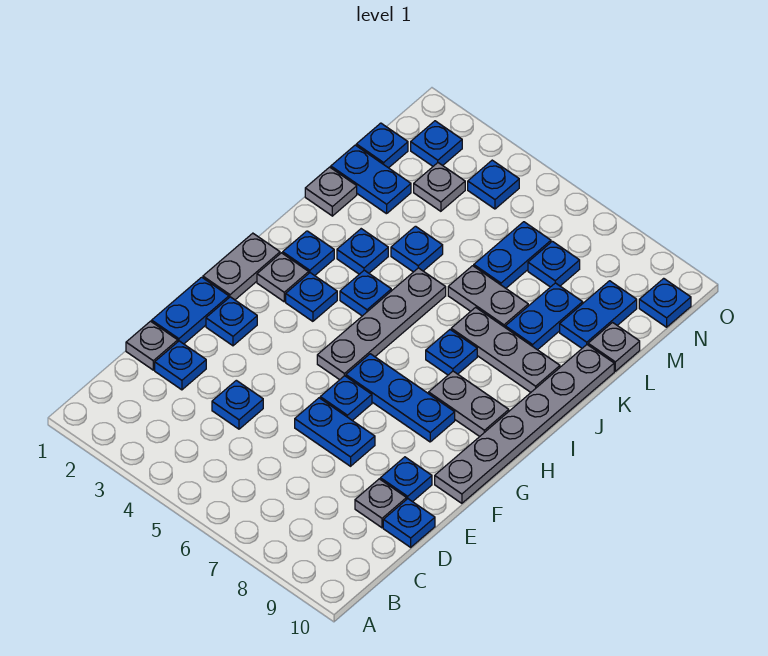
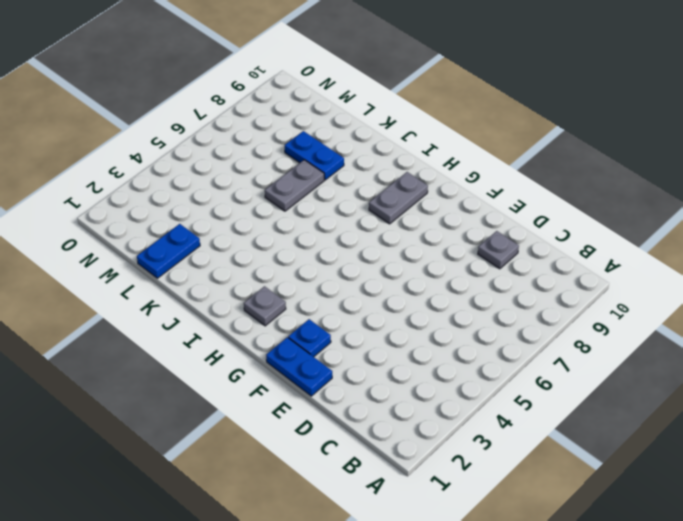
none -> grey plate D1 level 1
none -> blue plate D2 level 1
none -> blue plate D4 level 1
none -> blue plate D10 level 1

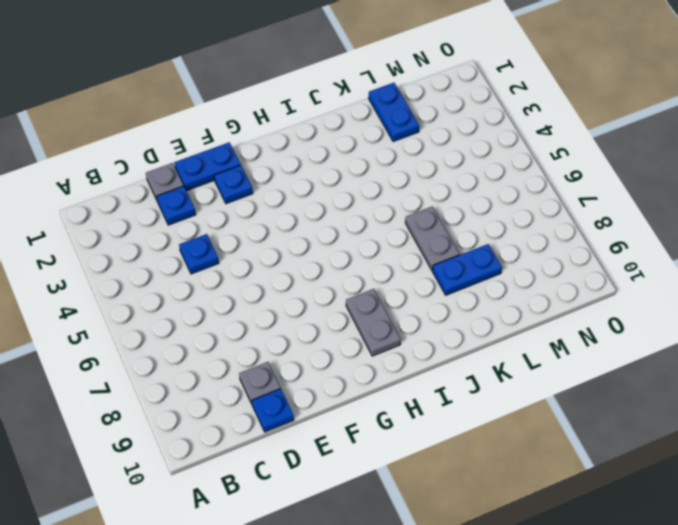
none -> blue plate E6:E7 level 1
none -> blue plate E9 level 1
none -> blue plate F6 level 1
none -> grey plate F10:K10 level 1

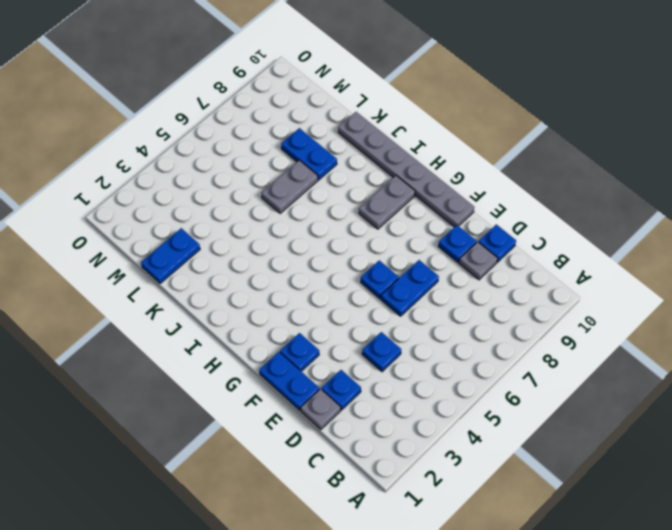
none -> grey plate G1:H1 level 1
none -> grey plate G5:J5 level 1
none -> blue plate G6:G8 level 1
none -> grey plate H2 level 1

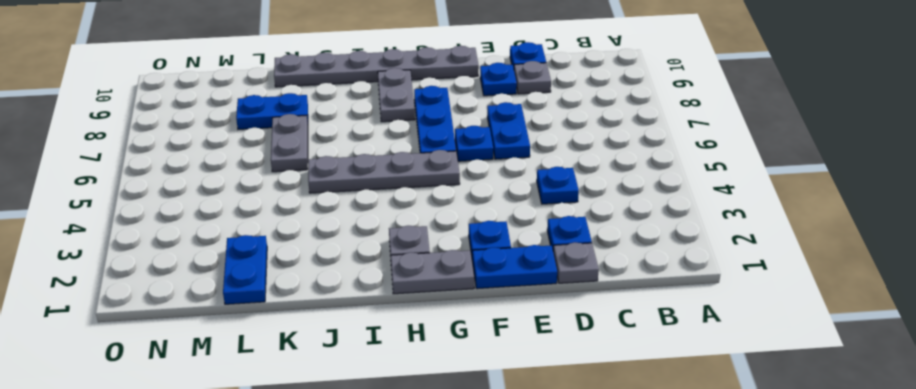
none -> blue plate H3 level 1
none -> blue plate I2 level 1
none -> blue plate I4 level 1
none -> blue plate I7 level 1

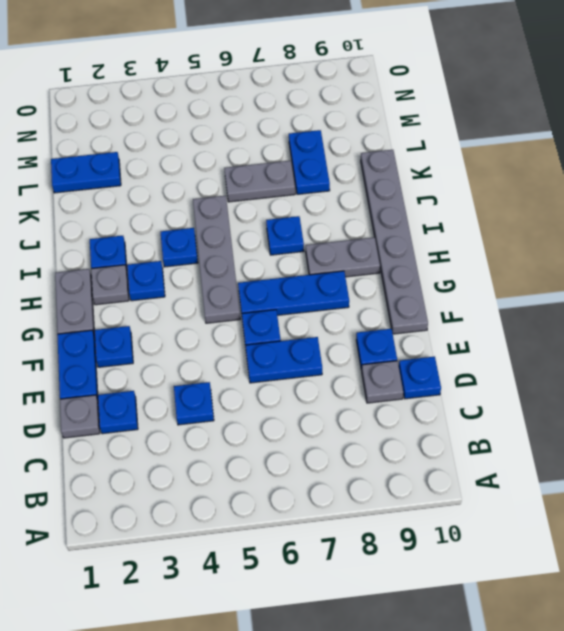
none -> blue plate J3 level 1
none -> grey plate J7:J9 level 1
none -> grey plate K1 level 1
none -> blue plate K4 level 1

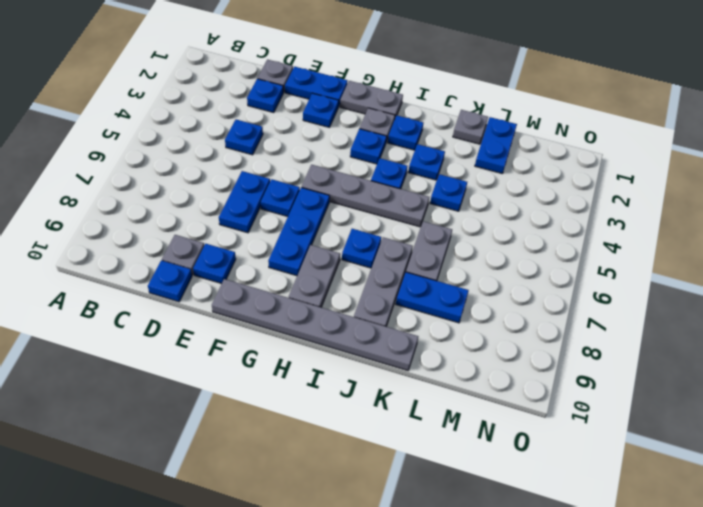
none -> blue plate L6:M6 level 1
none -> blue plate L9:M9 level 1
none -> grey plate L10 level 1
none -> blue plate M1 level 1

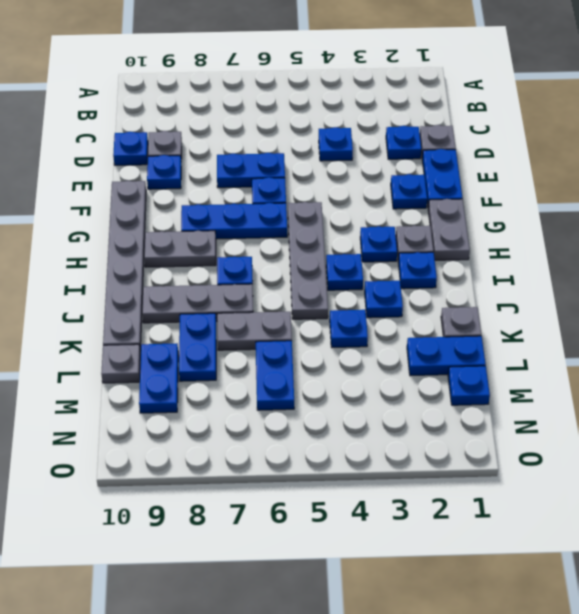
none -> grey plate M3 level 1
none -> blue plate M7 level 1
none -> blue plate N2 level 1
none -> blue plate N4 level 1

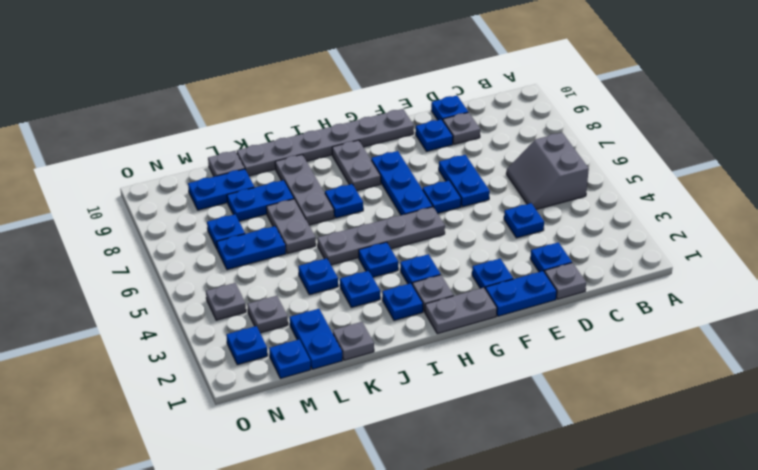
grey slope B5:C6 level 1 top B -> none
grey plate N4 level 1 -> blue plate N4 level 1
none -> blue plate N10 level 1

